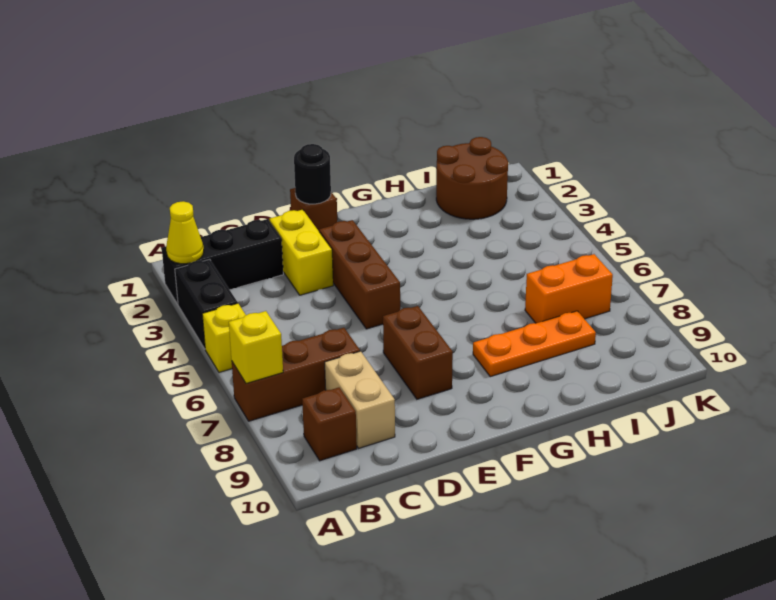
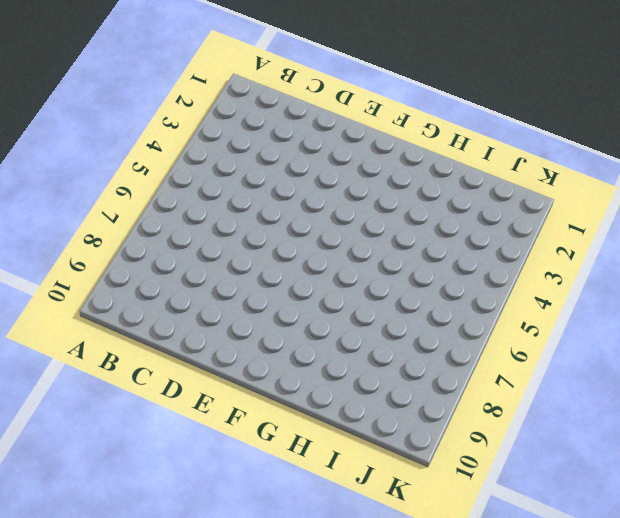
none -> black brick A2:C2 level 1
none -> black brick A3:A4 level 1
none -> yellow brick A5 level 1

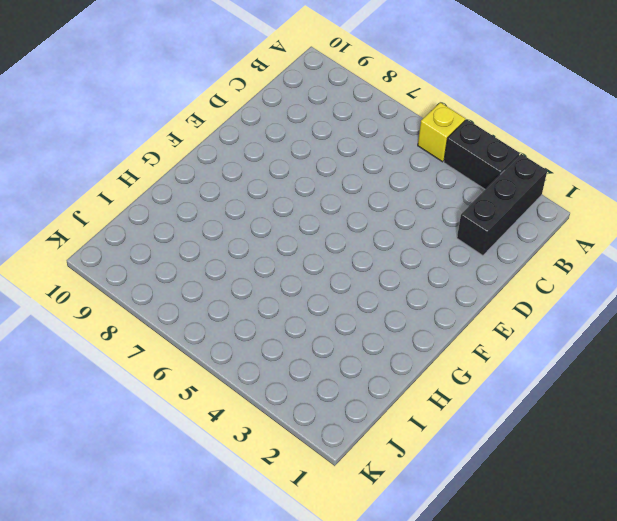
none -> brown brick A7:C7 level 1
none -> brown brick B9 level 1
none -> tan brick C8:C9 level 1

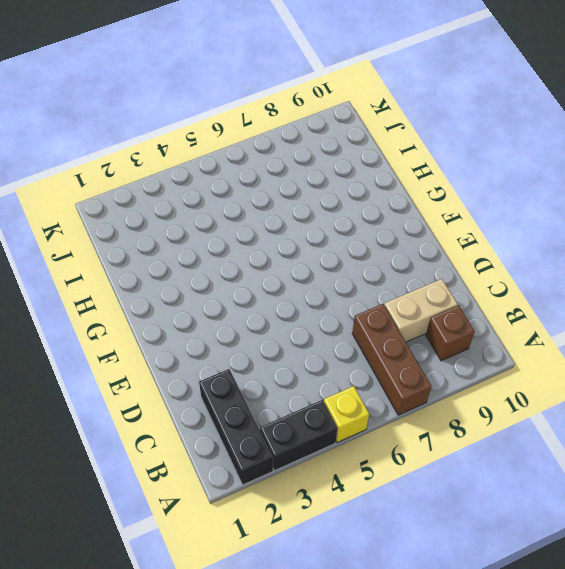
none -> yellow brick D2:D3 level 1
none -> brown brick E1 level 1
none -> brown brick E3:E5 level 1

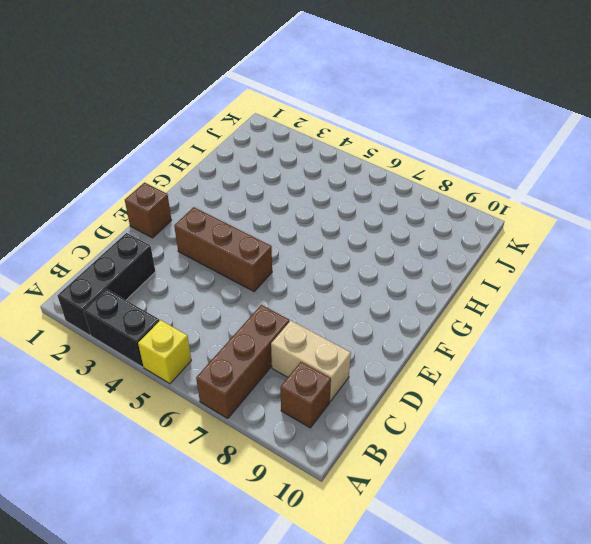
none -> yellow brick D2:D3 level 1
none -> brown brick E7:E8 level 1
none -> orange plate G8:I8 level 1

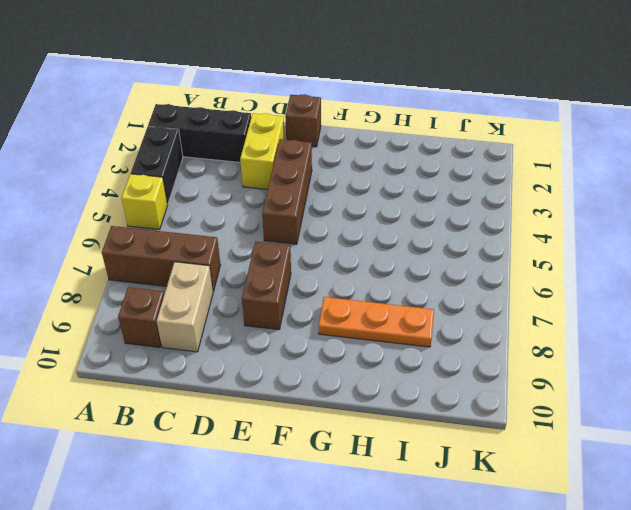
none -> brown round brick I1:J2 level 1
none -> orange brick I7:J7 level 1
none -> yellow cone A2 level 2

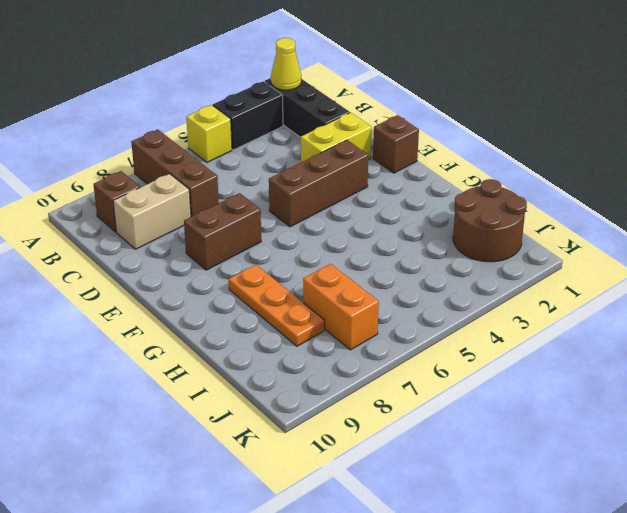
none -> yellow brick A7 level 2
none -> black round brick E1 level 2

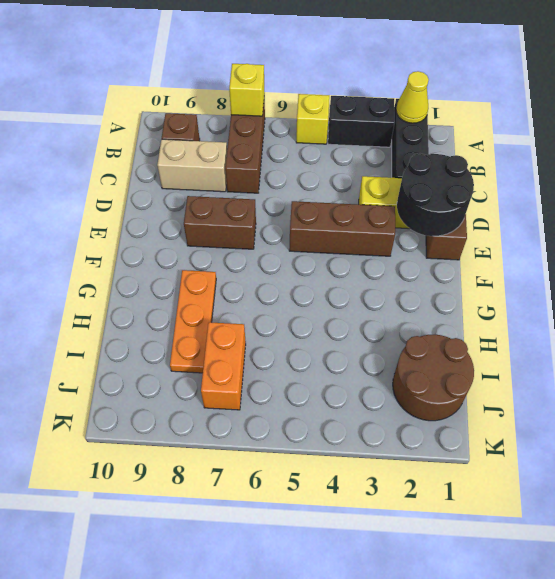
black round brick D1:E2 level 2 -> black round brick E1 level 2

